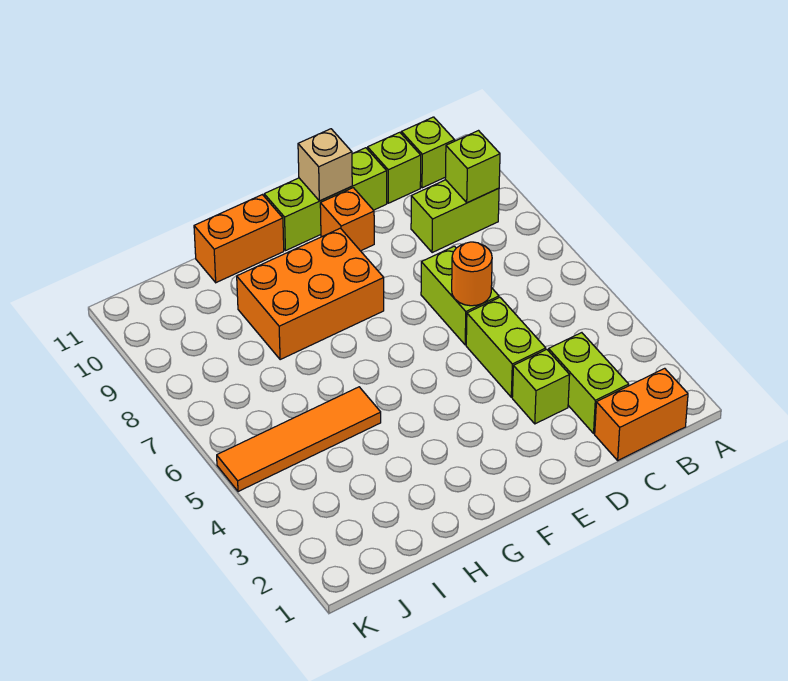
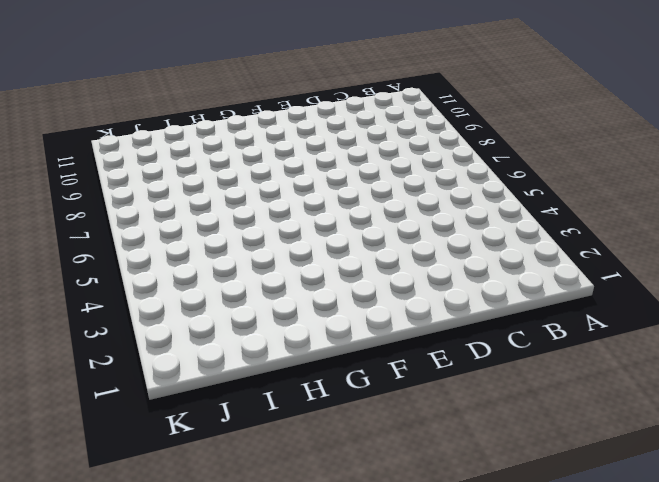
none -> orange brick B1:C1 level 1
none -> lime brick B9:C9 level 1
none -> lime brick B11 level 1

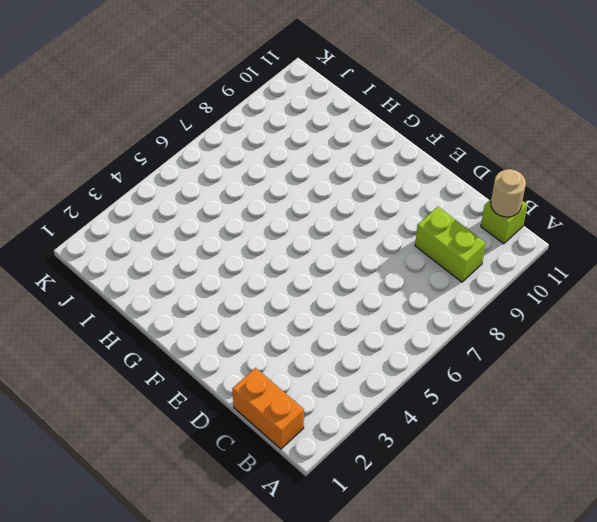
tan round brick B11 level 2 -> none
none -> lime brick C2:C3 level 1
none -> lime brick C11 level 1
none -> lime brick D3 level 1

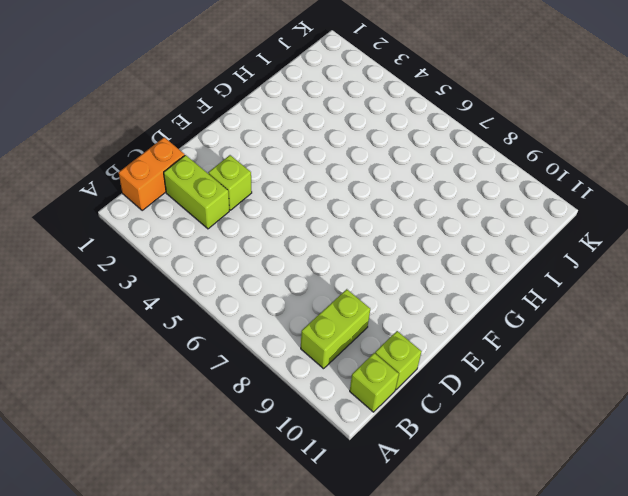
none -> lime brick D4:D5 level 1
none -> lime brick D6:D7 level 1
none -> lime brick D11:F11 level 1

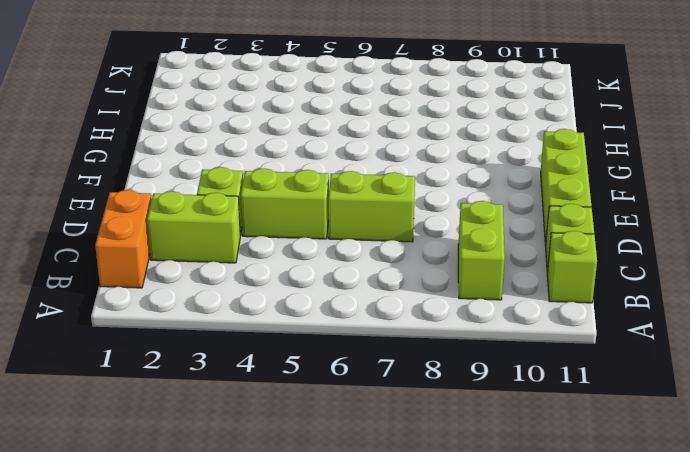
none -> orange brick E10 level 1
none -> orange brick F8:H9 level 1
none -> orange brick G11:H11 level 1

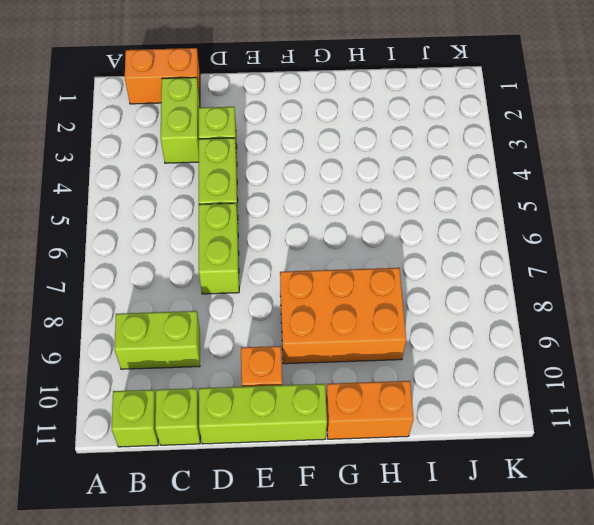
none -> orange tile H5:K5 level 1
none -> lime brick B9 level 2
none -> orange round brick D6 level 2

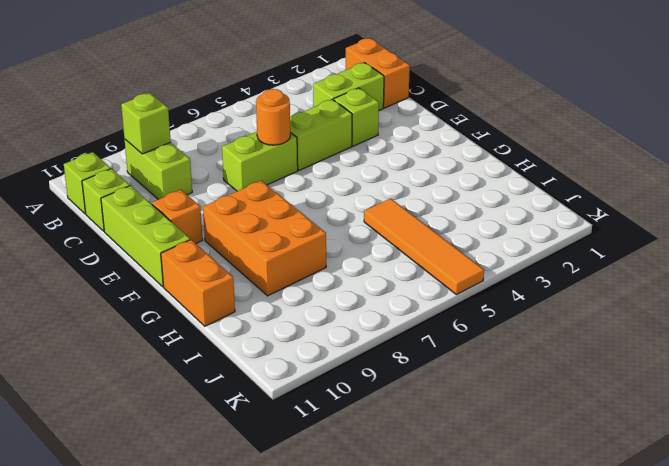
none -> tan brick E11 level 2

